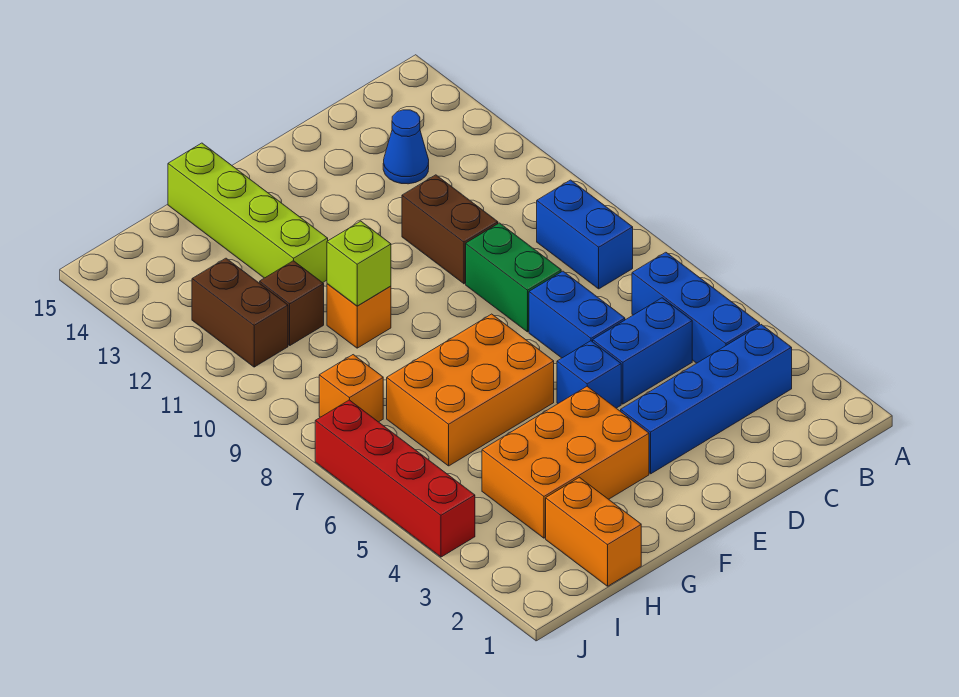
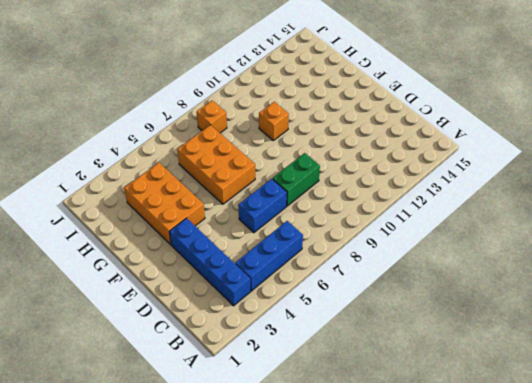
none -> blue brick B8:B9 level 1
none -> blue brick C5:D5 level 1
none -> blue cone C13 level 1

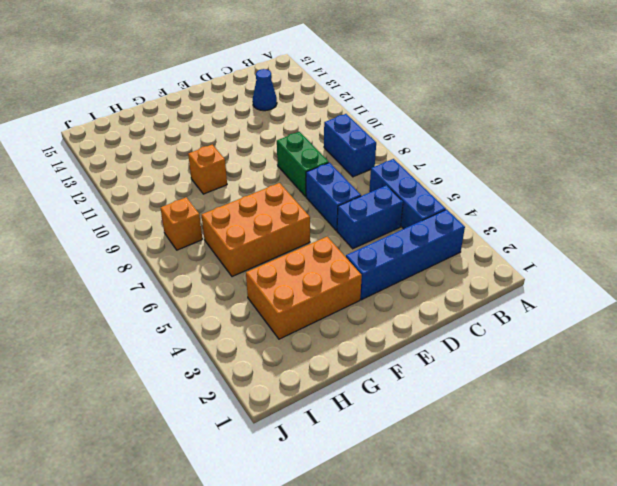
none -> brown brick D10:D11 level 1
none -> blue brick E5 level 1
none -> lime brick G12:G15 level 1

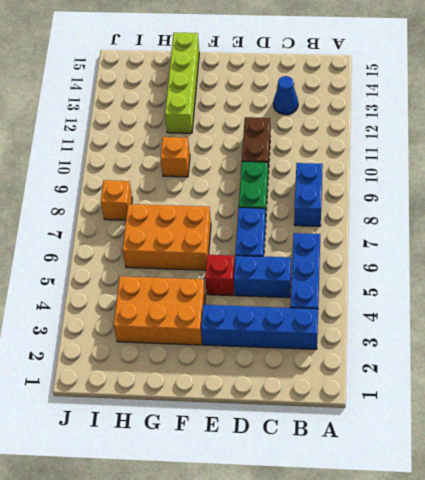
red brick E5 level 1 -> blue brick E5 level 1
none -> orange brick H1:H2 level 1
none -> brown brick H11 level 1
none -> brown brick I11:I12 level 1

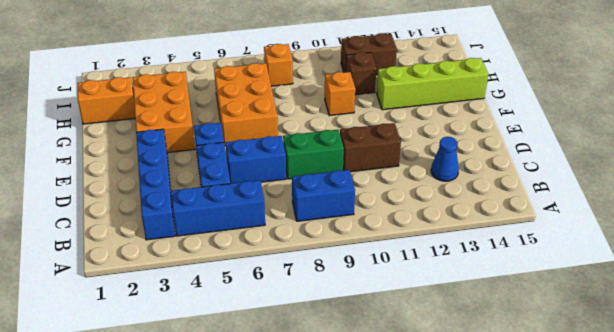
none -> red brick J4:J7 level 1
none -> lime brick G10 level 2

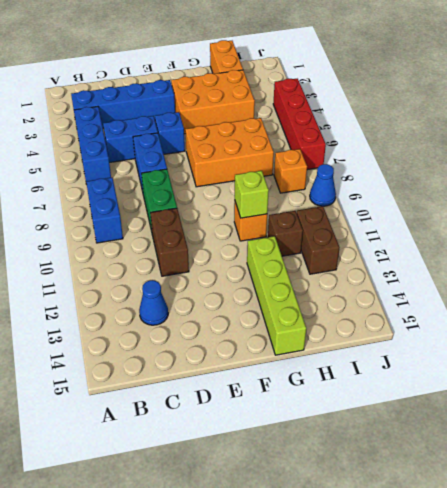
blue cone J9 level 1 -> none

